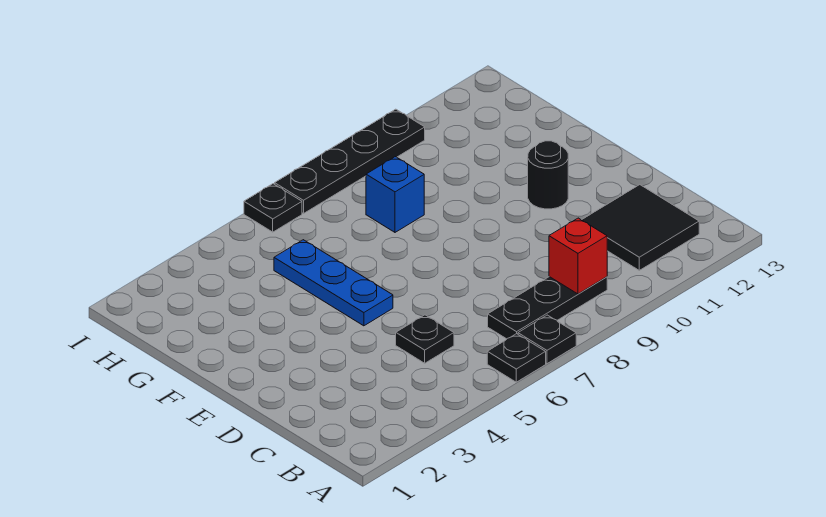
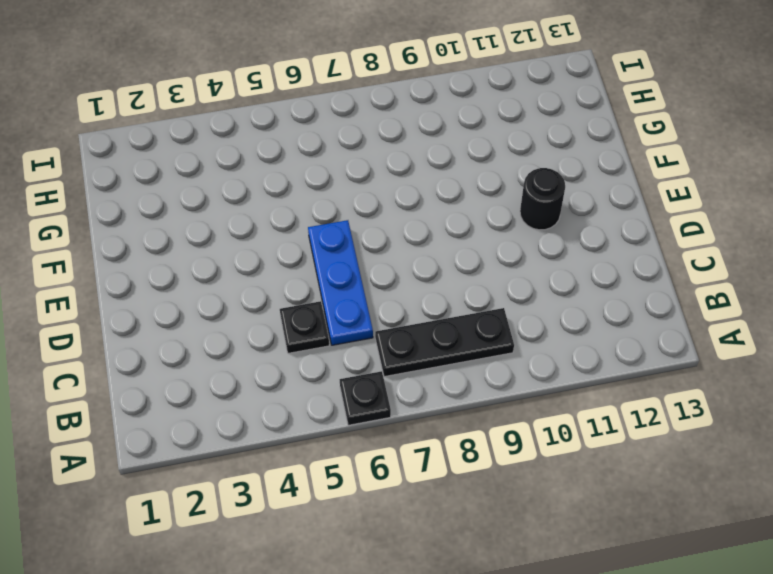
blue plate C6:E6 level 1 -> blue plate E5:G5 level 1
none -> black plate A7 level 1
none -> black tile B11:C12 level 1

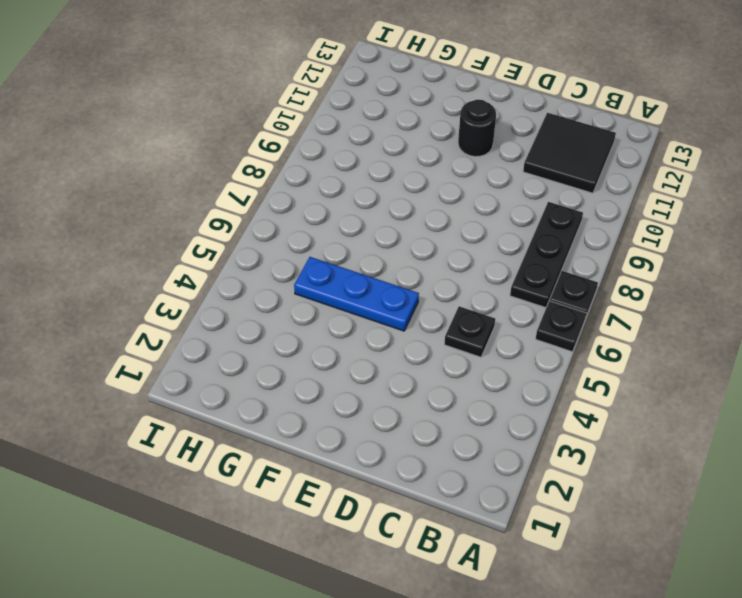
none -> blue brick G8 level 1
none -> black plate I6 level 1

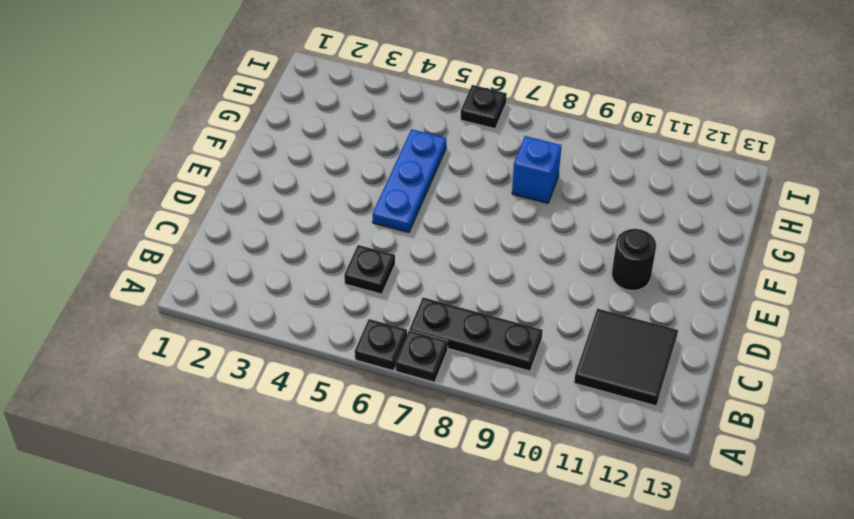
none -> black plate I7:I10 level 1
none -> red brick B9 level 2

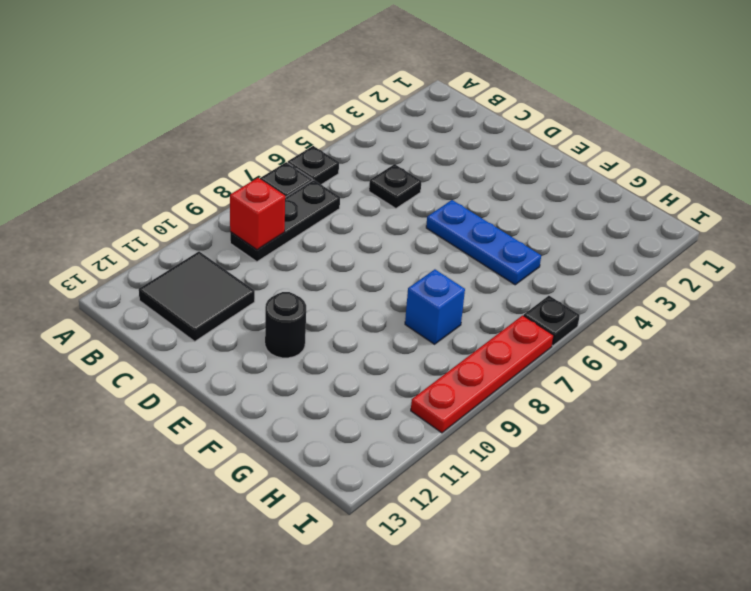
red plate I7:I10 level 1 -> black plate I7:I10 level 1

